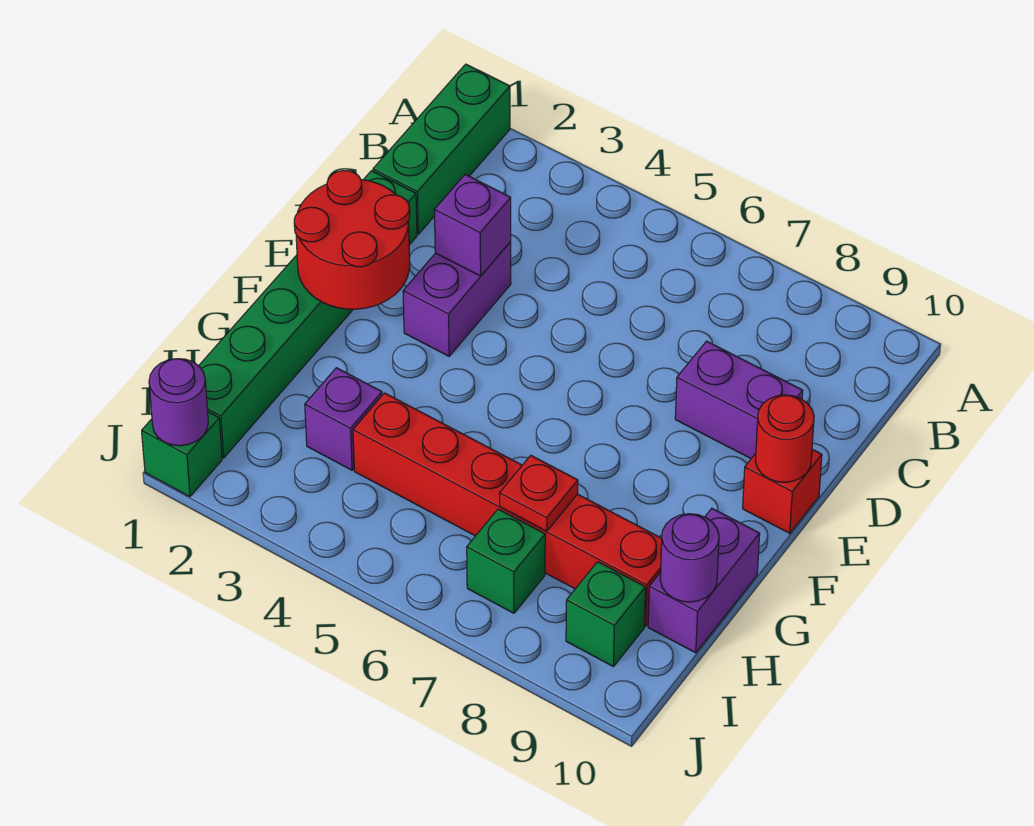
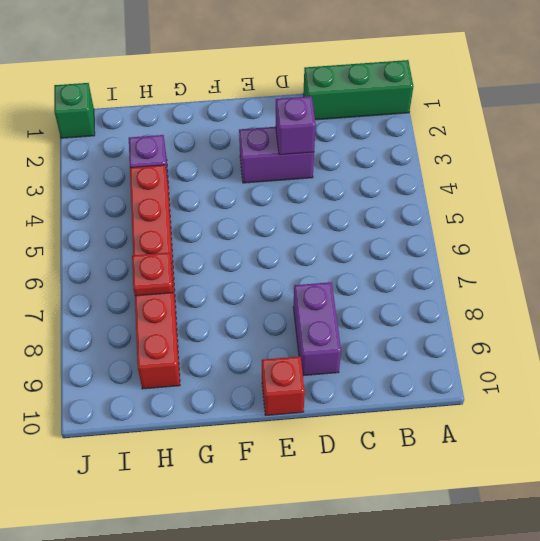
none -> green brick D1:I1 level 1
none -> purple brick G10:H10 level 1
none -> green brick I7 level 1

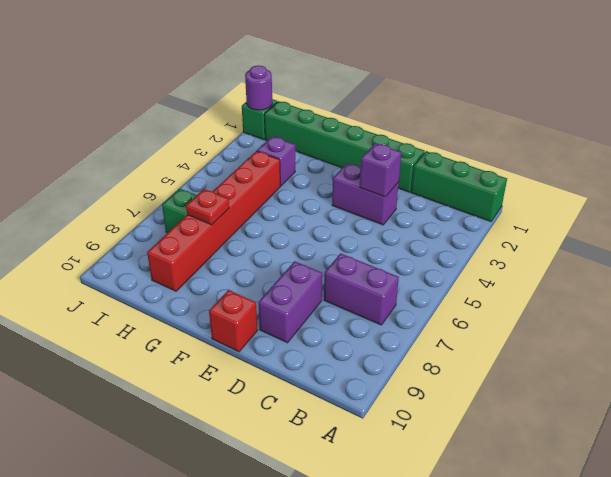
purple brick B7:C7 level 1 -> purple brick G10:H10 level 1
none -> green brick I9 level 1
none -> red round brick E1:F2 level 2
none -> red round brick E10 level 2

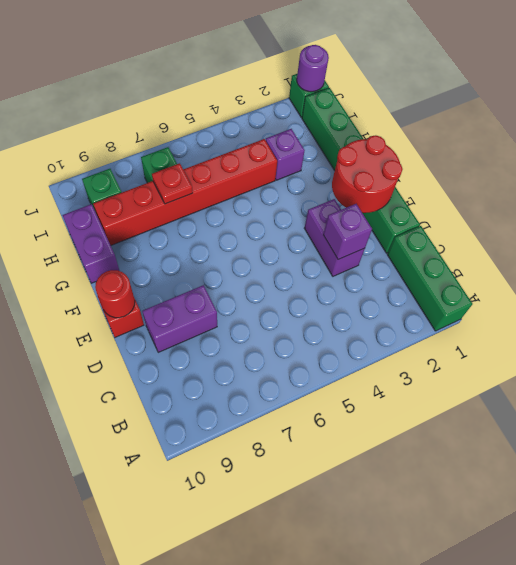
none -> purple round brick H10 level 2

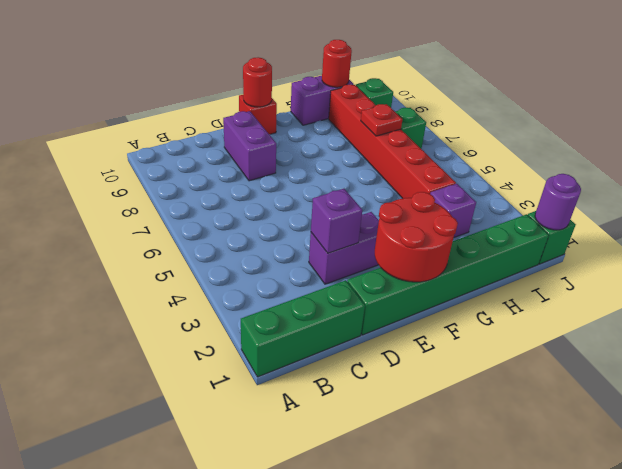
red round brick H10 level 2 -> purple round brick H10 level 2

